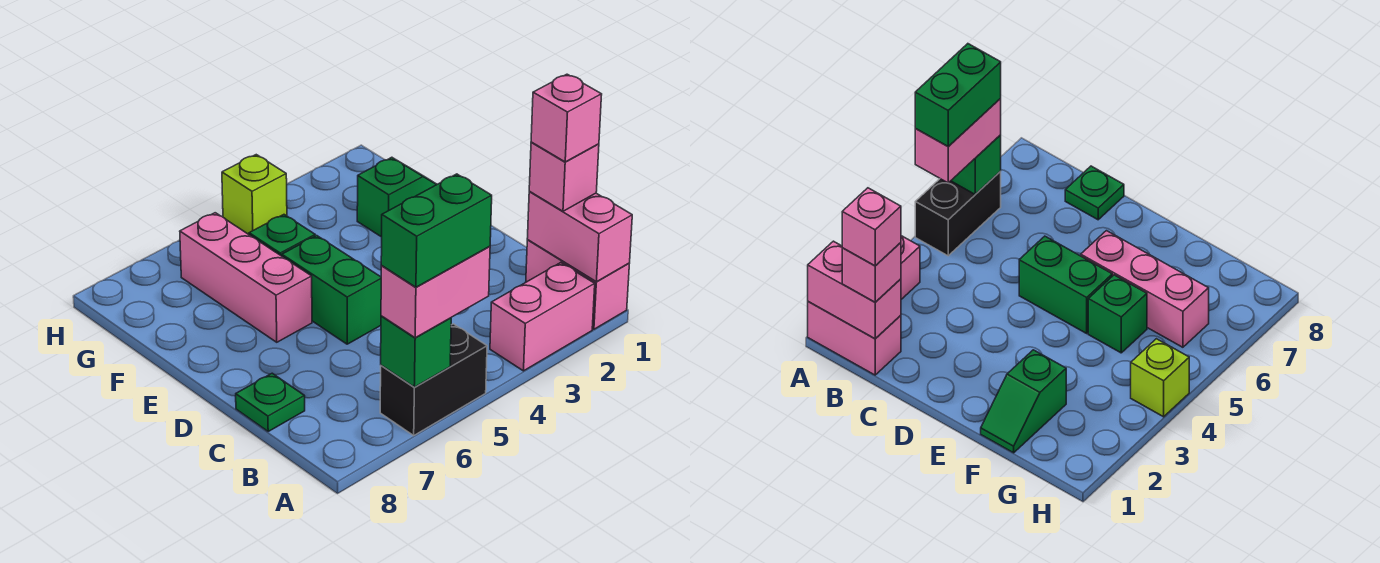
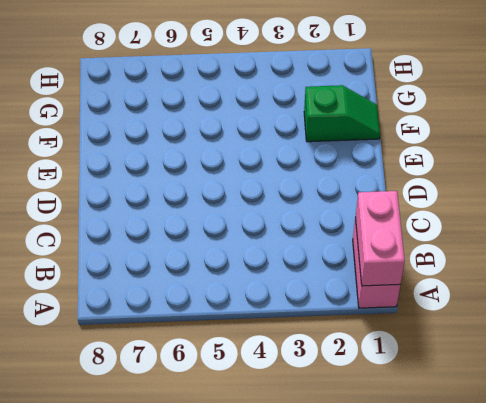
none -> pink brick A2:A3 level 1
none -> black brick A5:A6 level 1
none -> green plate C8 level 1

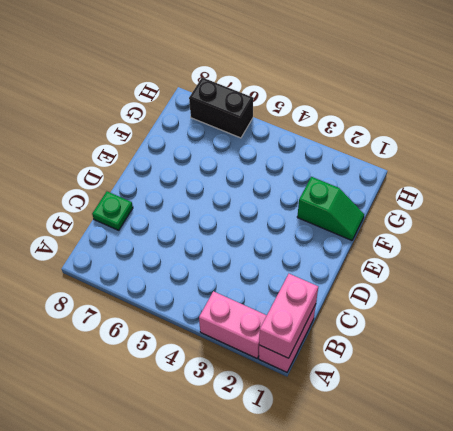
black brick H6:H7 level 1 -> black brick A5:A6 level 1
none -> green brick D5:E5 level 1
none -> pink brick E6:G6 level 1
none -> green brick F5 level 1

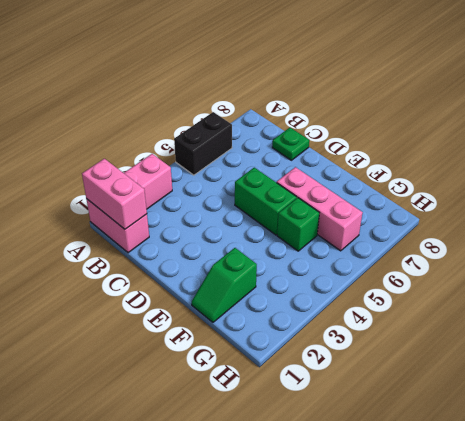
none -> lime brick H4 level 1
none -> green brick A6 level 2
none -> pink brick A5:A6 level 3

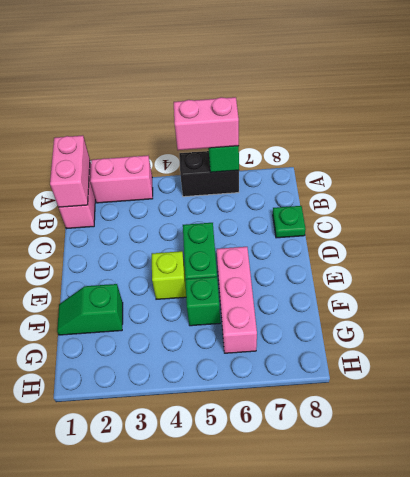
lime brick E4 level 1 -> lime brick H4 level 1
none -> pink brick B1 level 3
none -> green brick A5:A6 level 4
none -> pink brick B1 level 4

